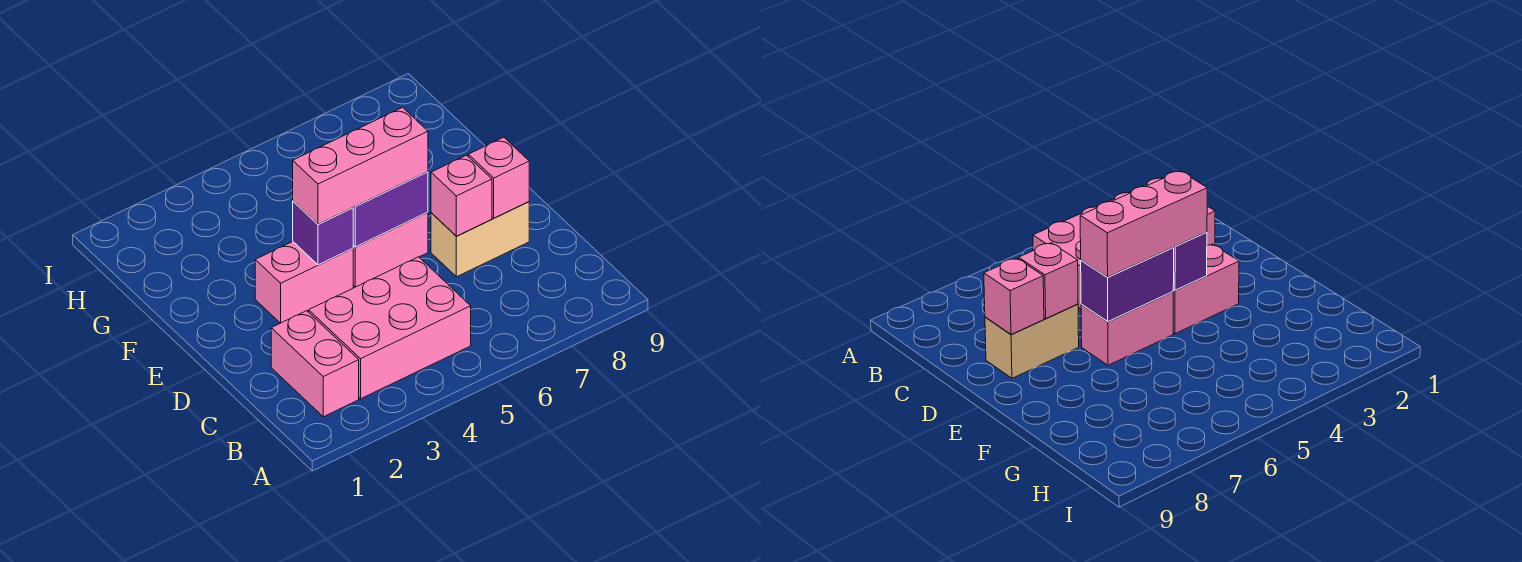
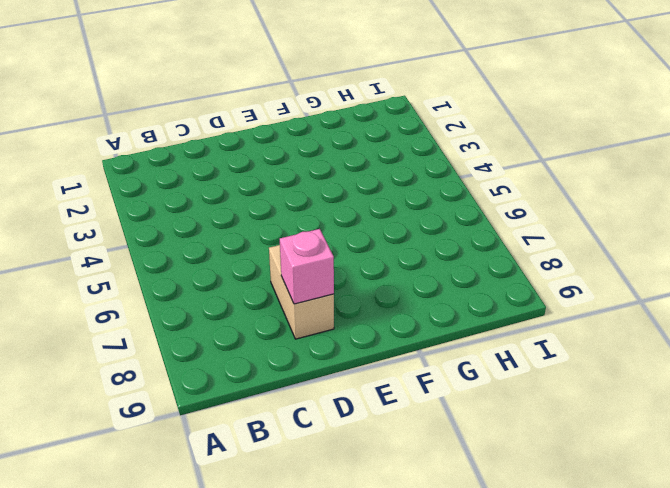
none -> pink brick B2:C2 level 1
none -> pink brick B3:C5 level 1

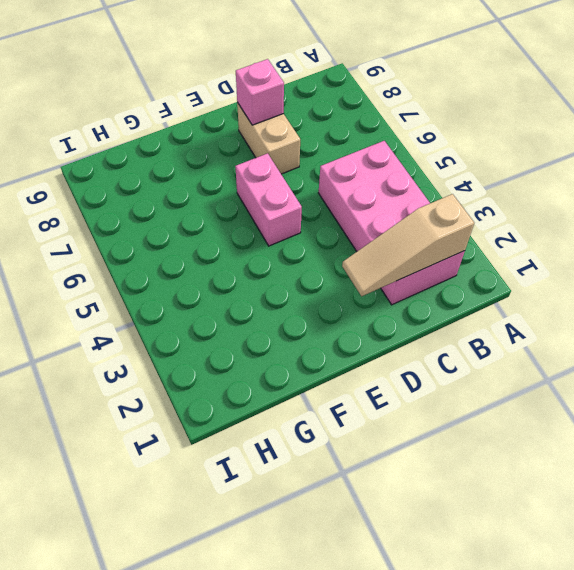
tan slope B2:D2 level 2 top B -> none
none -> pink brick E3:E4 level 1
none -> pink brick D7 level 2

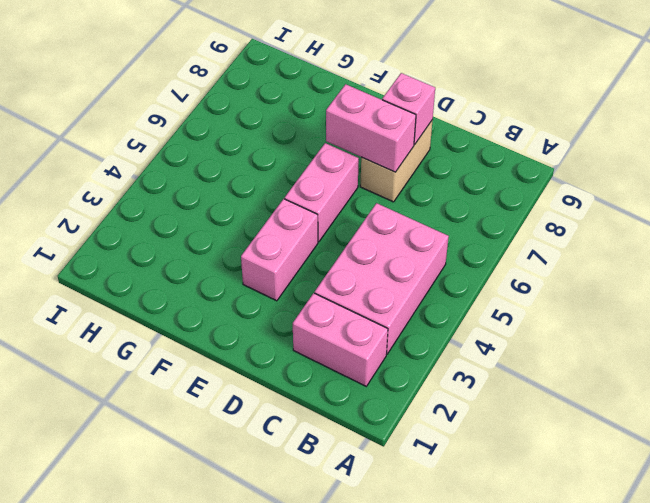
pink brick D7:E7 level 2 -> pink brick D7 level 2
none -> purple brick E4 level 2
none -> purple brick E5:E6 level 2

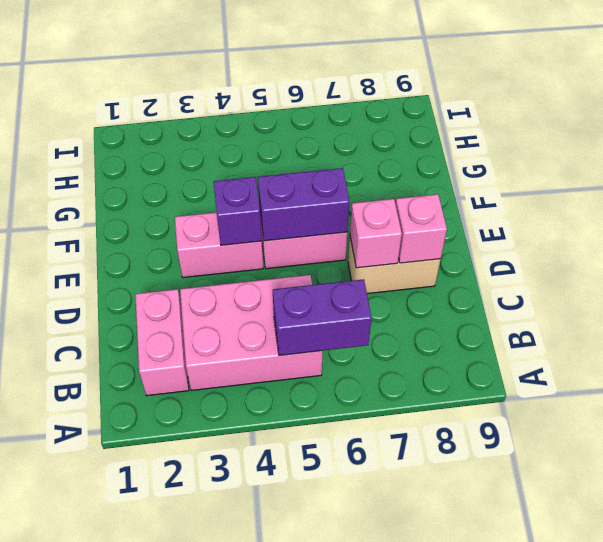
purple brick B5:B6 level 2 -> none
none -> pink brick E4:E6 level 3

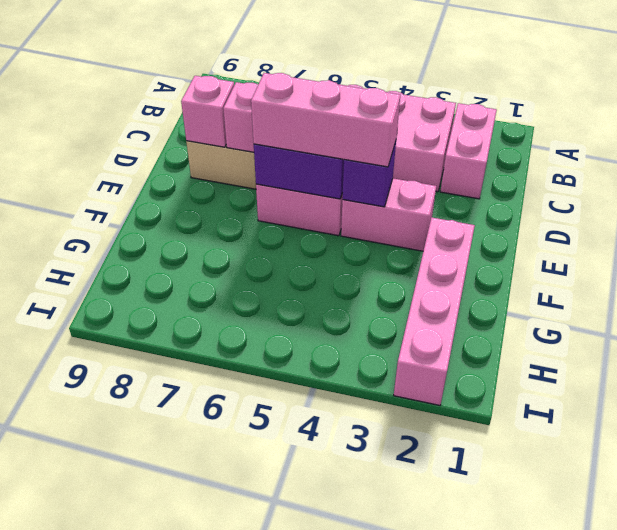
pink brick F2:I2 level 1 -> none

